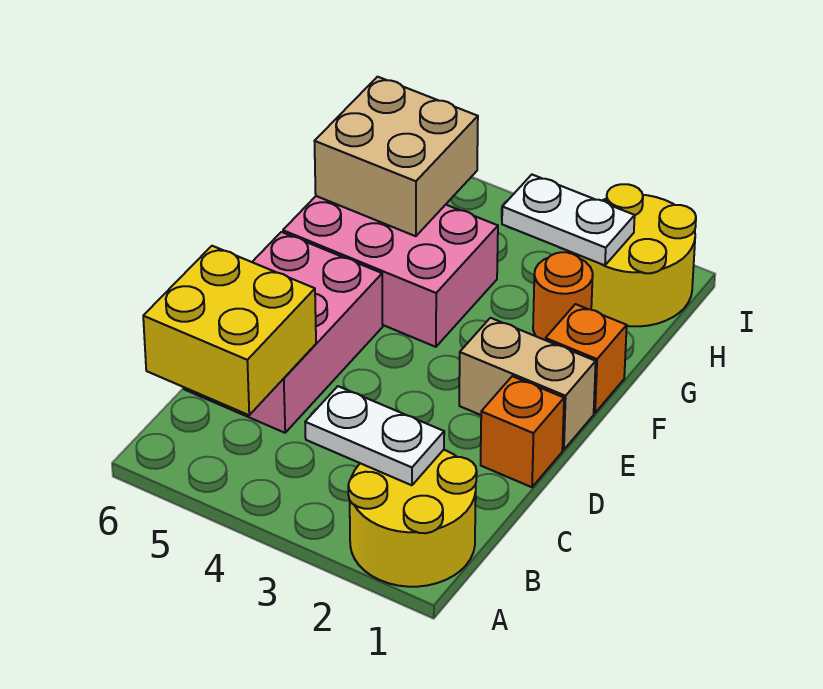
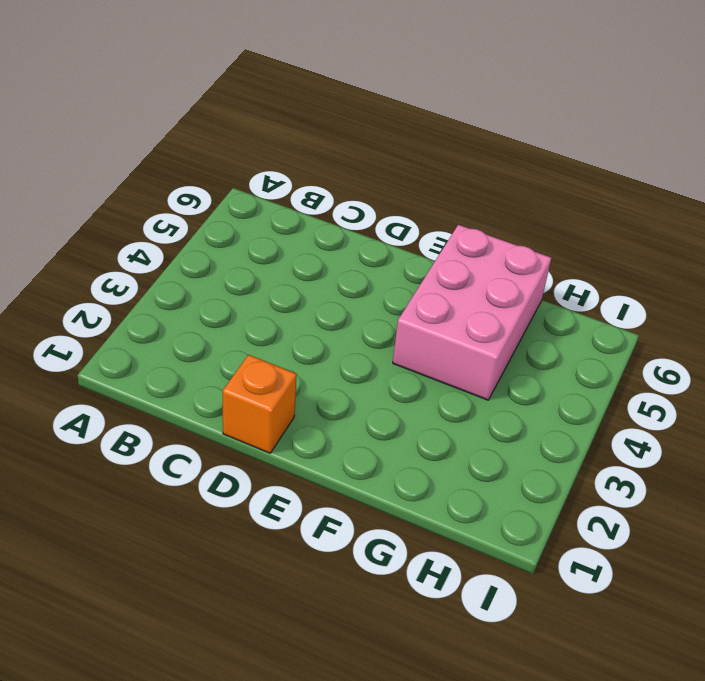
none -> yellow round brick A1:B2 level 1
none -> pink brick C5:E6 level 1
none -> tan brick E1:E2 level 1

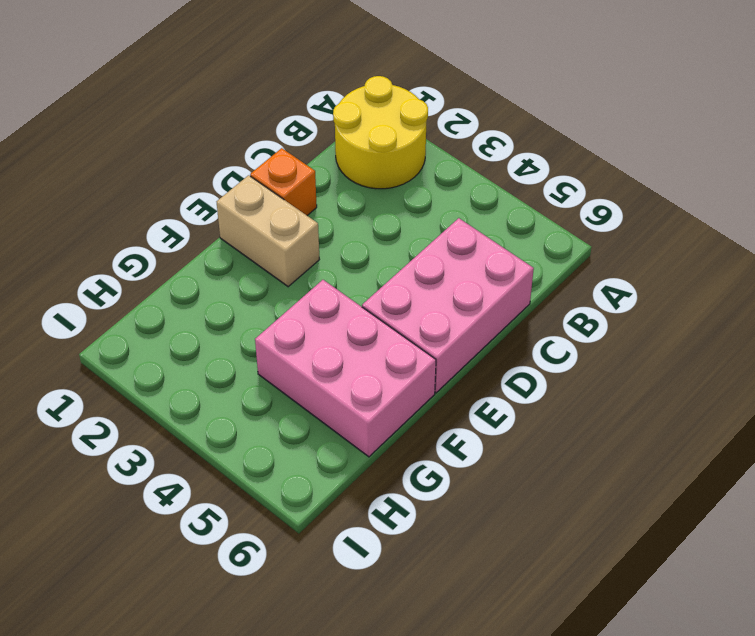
none -> orange brick F1 level 1
none -> orange round brick G2 level 1
none -> yellow round brick H1:I2 level 1

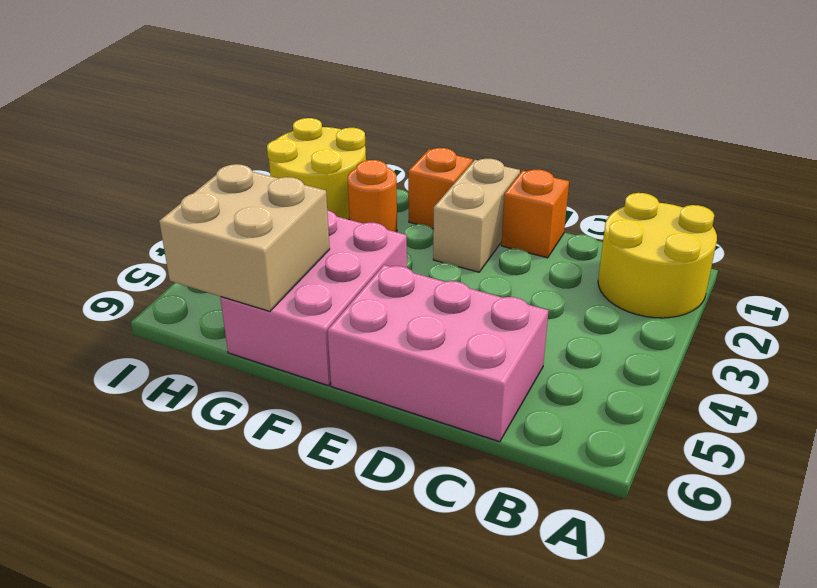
none -> white plate B2:B3 level 2
none -> yellow brick B5:C6 level 2
none -> white plate H2:H3 level 2

